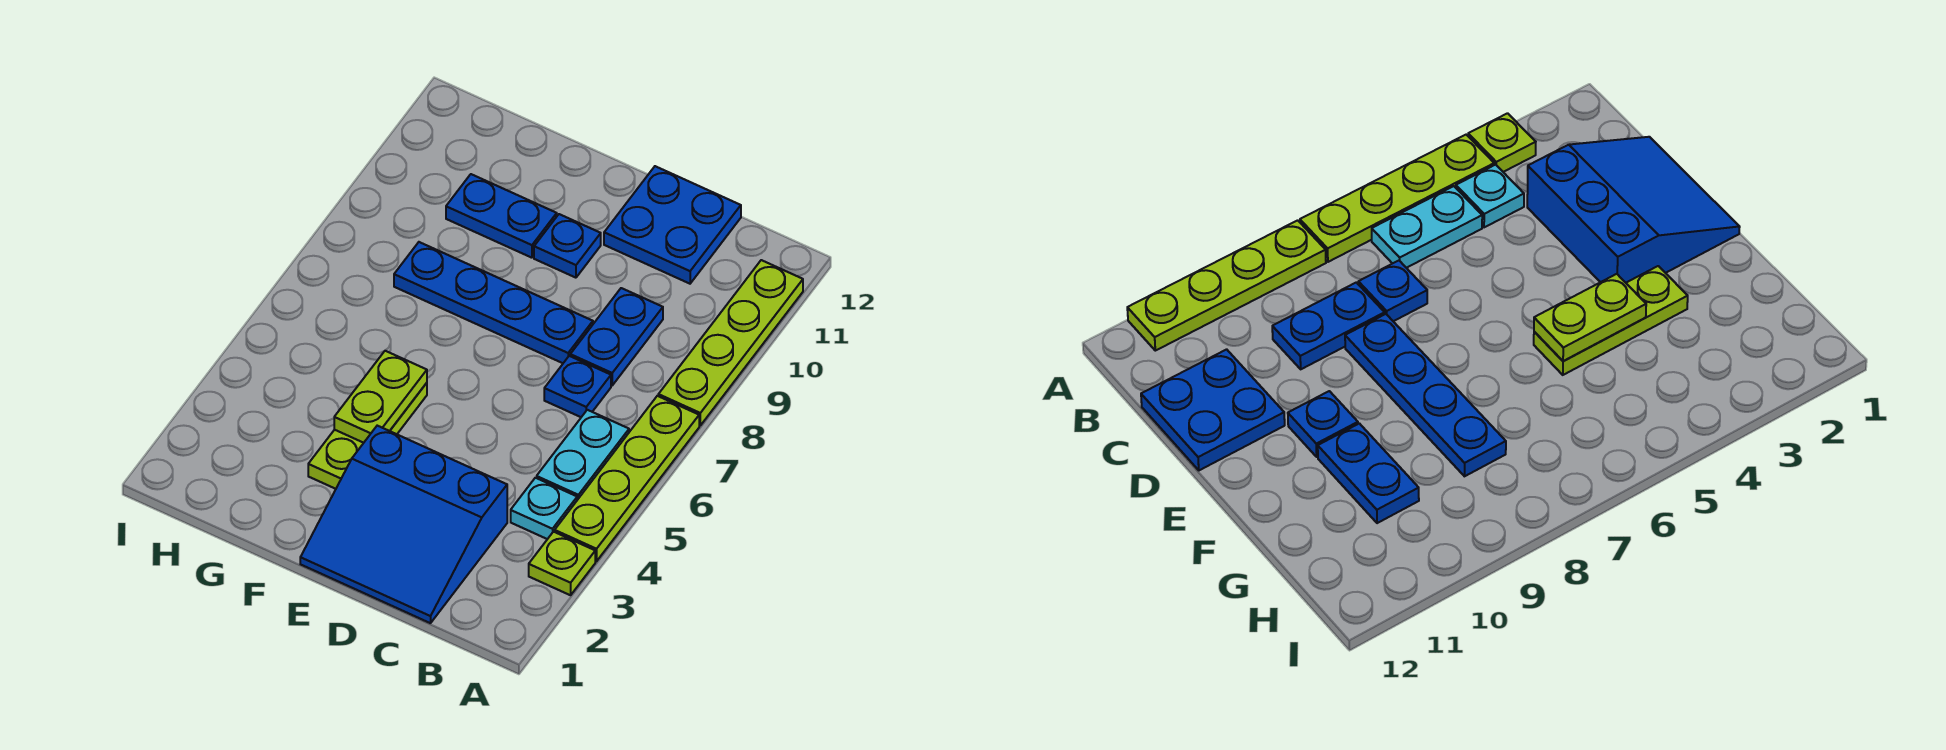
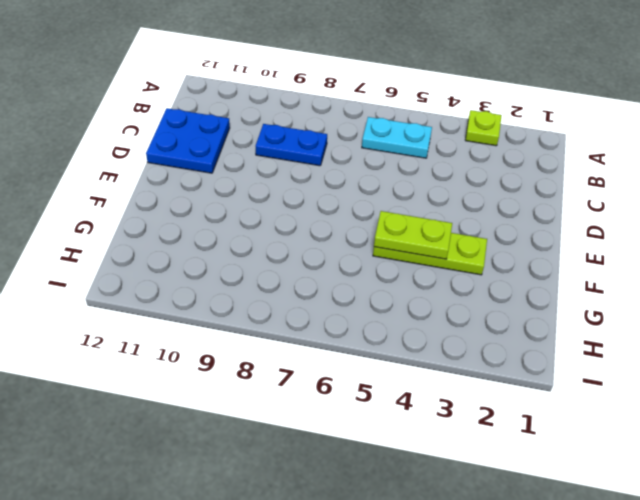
none -> lime plate A4:A7 level 1
none -> lime plate A8:A11 level 1
none -> cyan plate B4 level 1

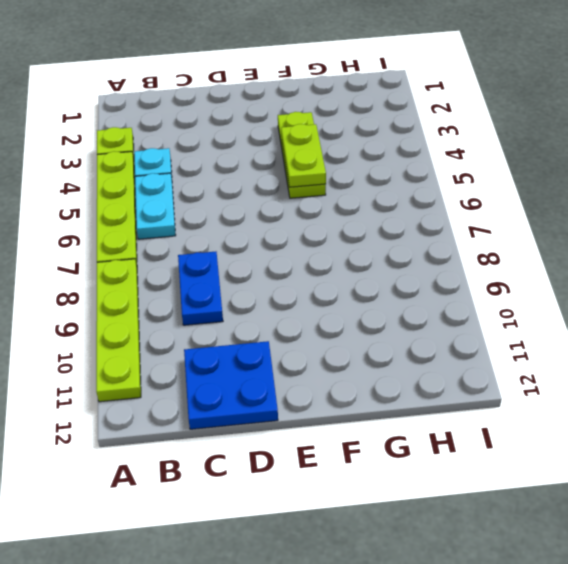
none -> blue slope C1:E3 level 1 top 3
none -> blue plate C7 level 1
none -> blue plate D8:G8 level 1

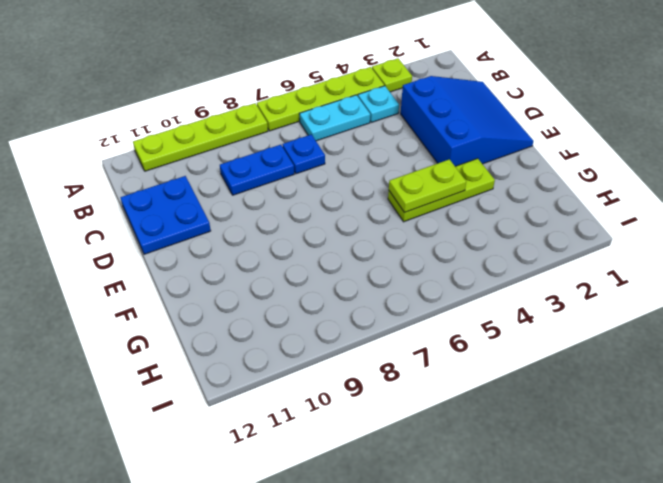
none -> blue plate D8:G8 level 1
none -> blue plate E10 level 1
none -> blue plate F10:G10 level 1

